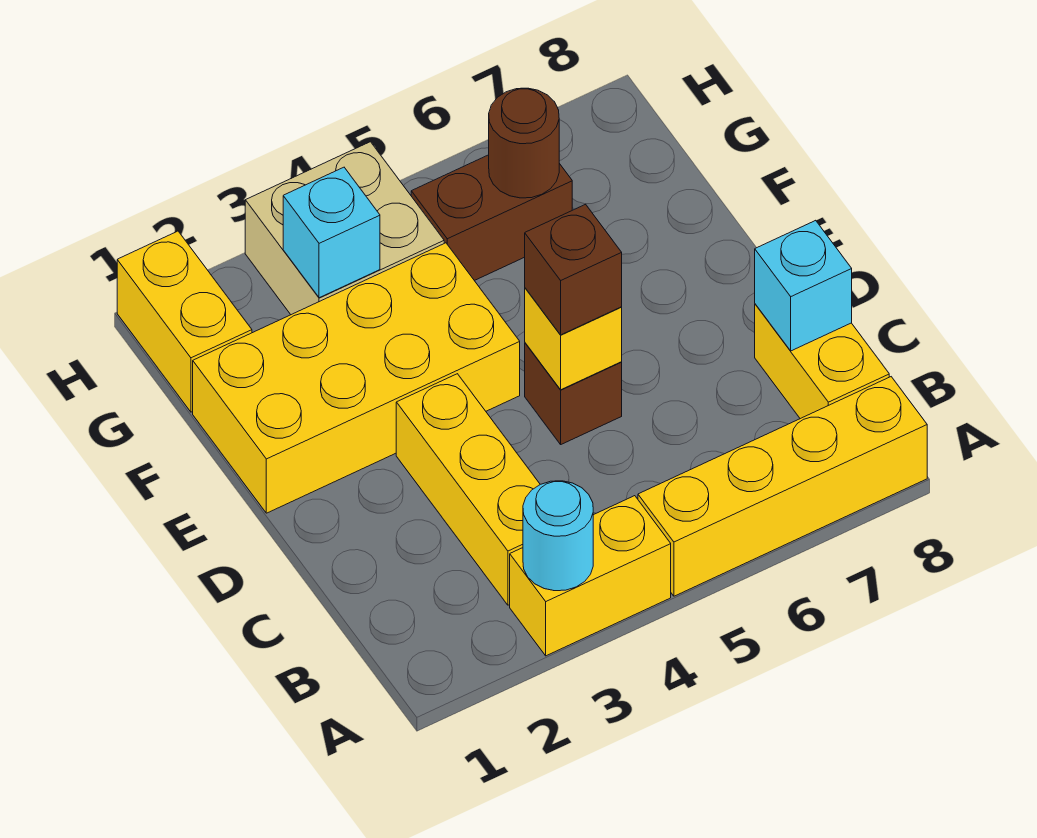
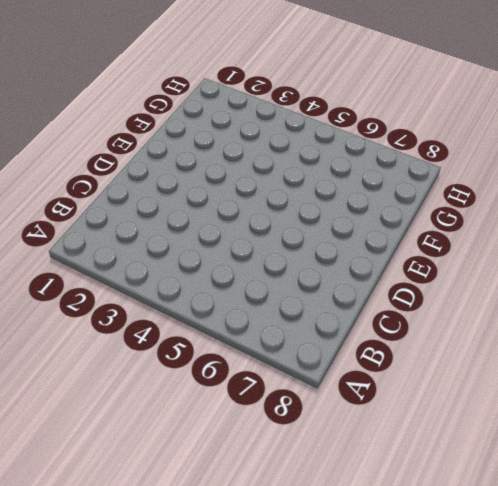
none -> yellow brick A3:A4 level 1
none -> yellow brick A5:A8 level 1
none -> yellow brick B3:D3 level 1

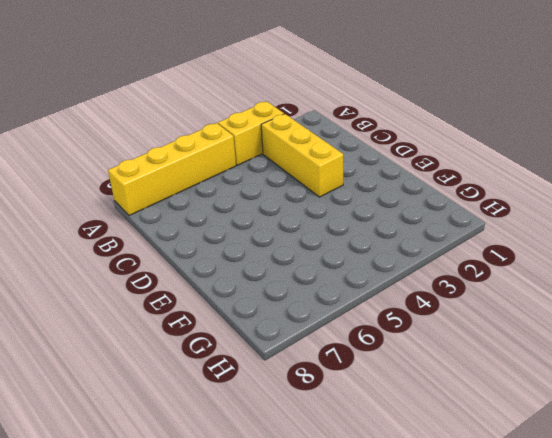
none -> yellow brick B8:C8 level 1
none -> brown brick D5 level 1
none -> yellow brick E1:F4 level 1

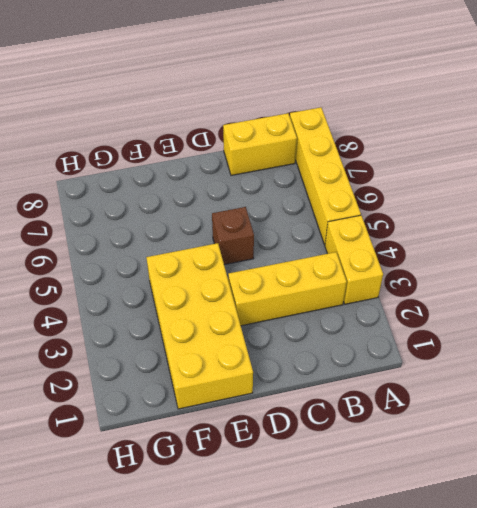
none -> yellow brick G1:H1 level 1
none -> tan brick G3:H4 level 1
none -> brown brick G5:G6 level 1

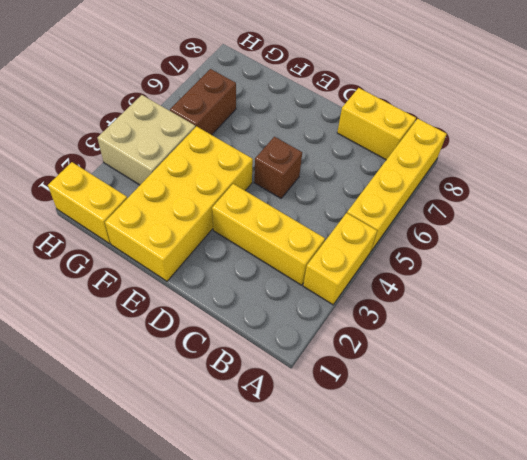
none -> cyan round brick A3 level 2
none -> cyan brick C8 level 2
none -> yellow brick D5 level 2

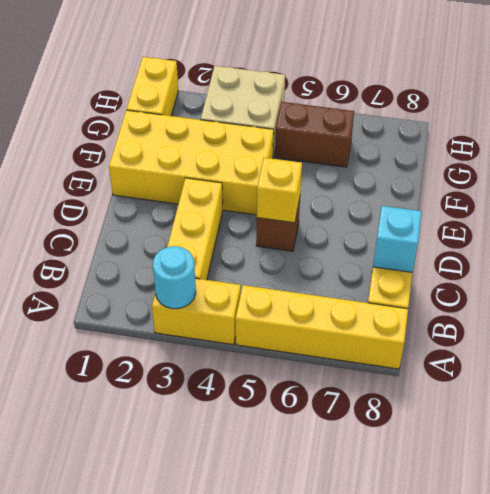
none -> cyan brick G3 level 2
none -> brown round brick G6 level 2
none -> brown brick D5 level 3

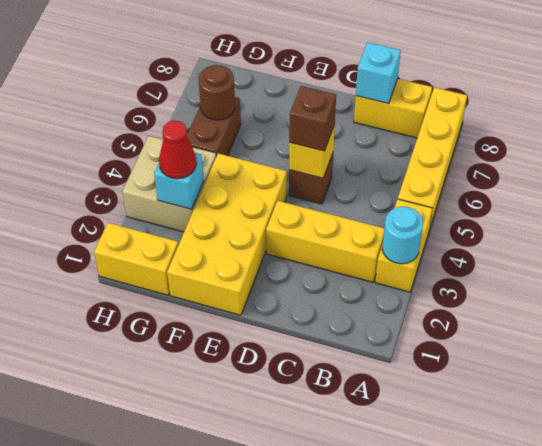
red cone G3 level 3 -> none

